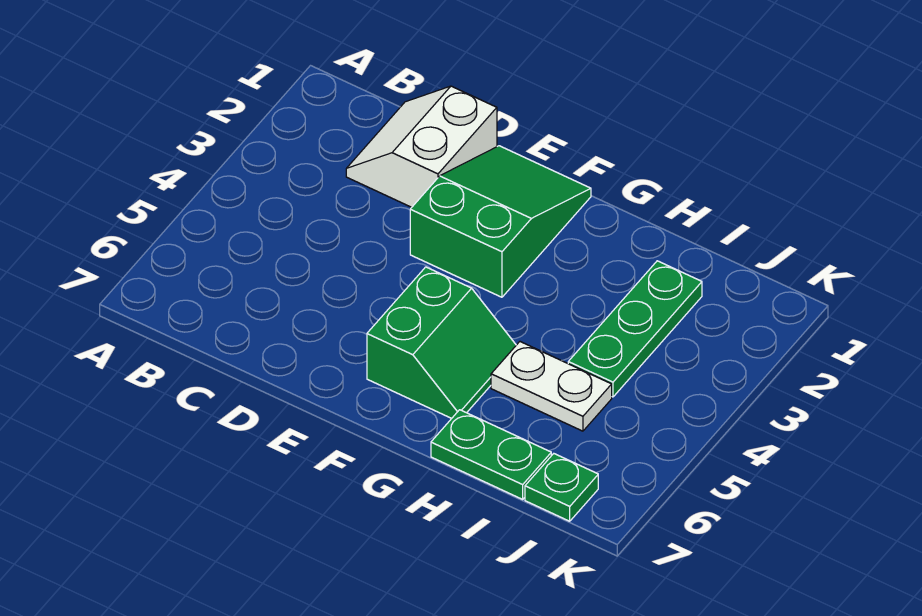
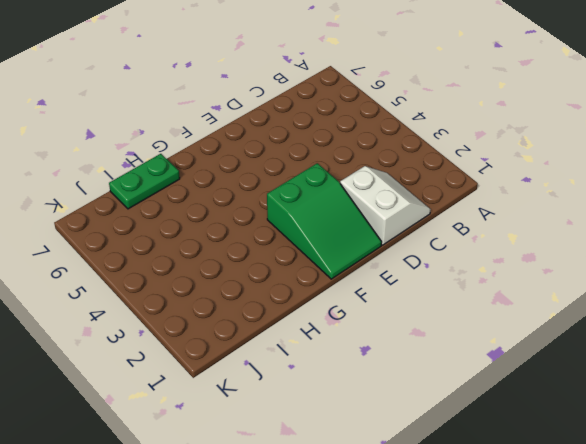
none -> green slope F5:G6 level 1 top F
none -> white plate H5:I5 level 1

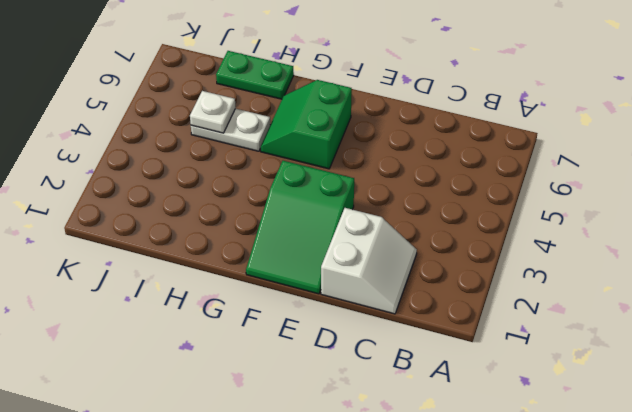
white plate I5 level 2 -> none
none -> green plate I2:I4 level 1
none -> green plate J7 level 1

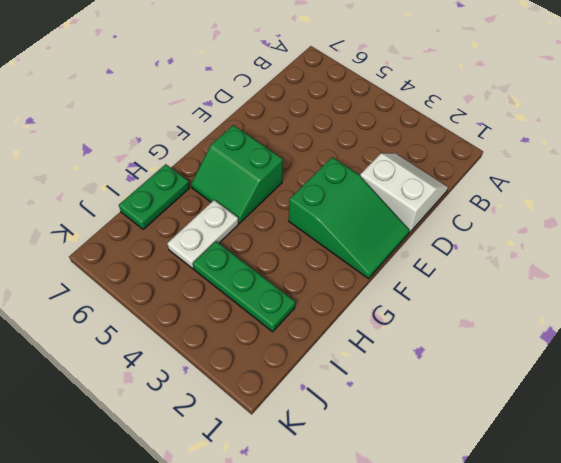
none -> green plate J7 level 1

